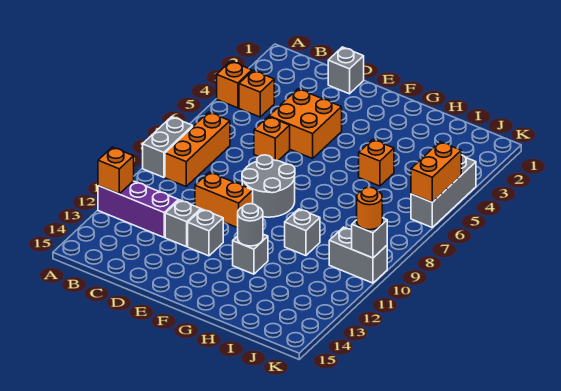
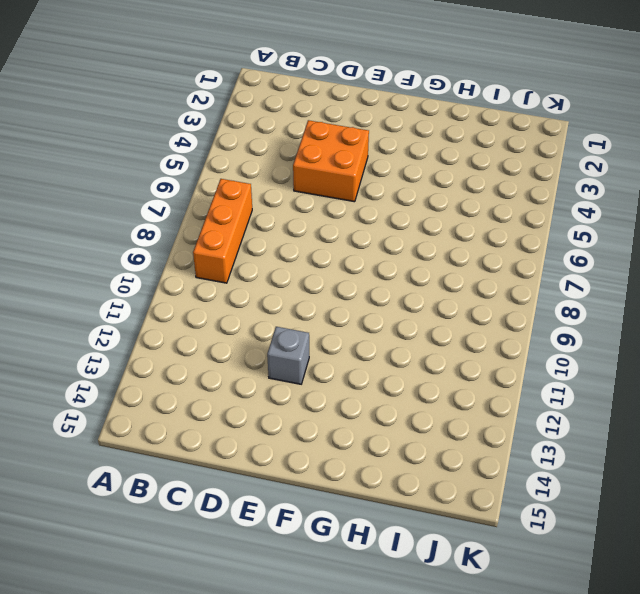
none -> orange brick A4 level 1
none -> grey brick A8:A9 level 1
none -> purple brick A12:C12 level 1

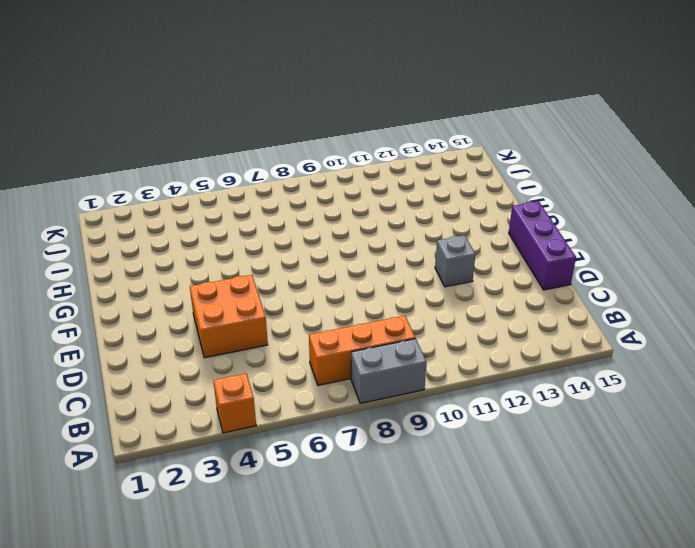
purple brick D15:F15 level 1 -> purple brick A12:C12 level 1
none -> orange brick B4 level 1
none -> grey brick D1 level 1
none -> orange brick D6 level 1

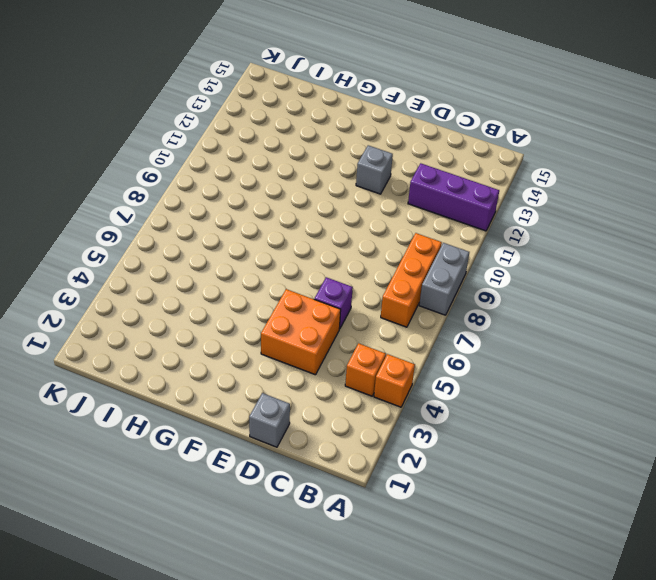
purple brick D6 level 1 -> orange brick D6 level 1
none -> orange brick D10:E10 level 1
none -> grey brick D12 level 1
none -> grey round brick E8:F9 level 1

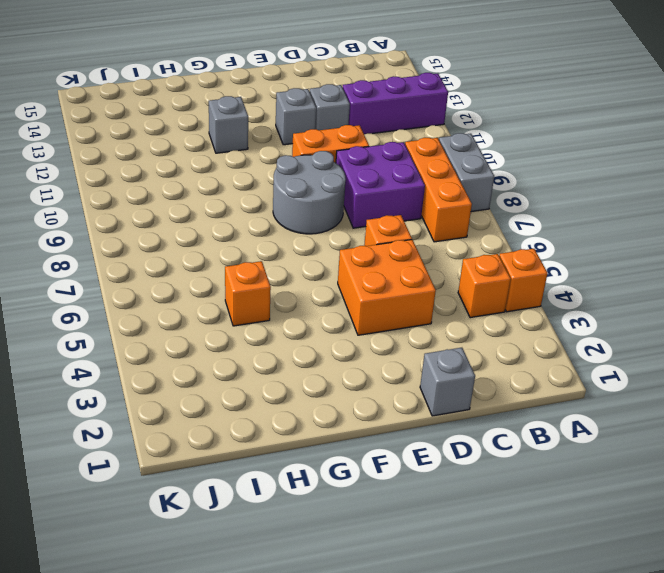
purple brick C8:D9 level 1 -> none
none -> grey brick H10 level 1
none -> grey brick J10:K10 level 1
none -> grey brick K4:K6 level 1

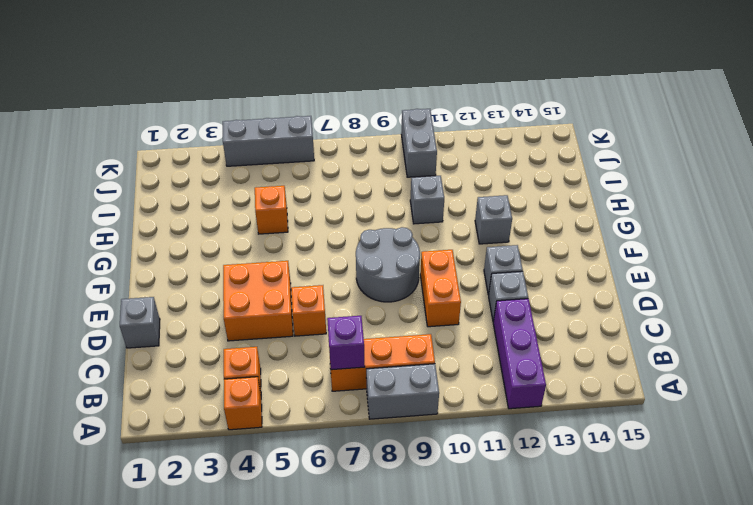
purple brick B7 level 2 -> none
none -> orange brick A12 level 2
none -> grey round brick G12 level 2
none -> orange brick K5:K6 level 2

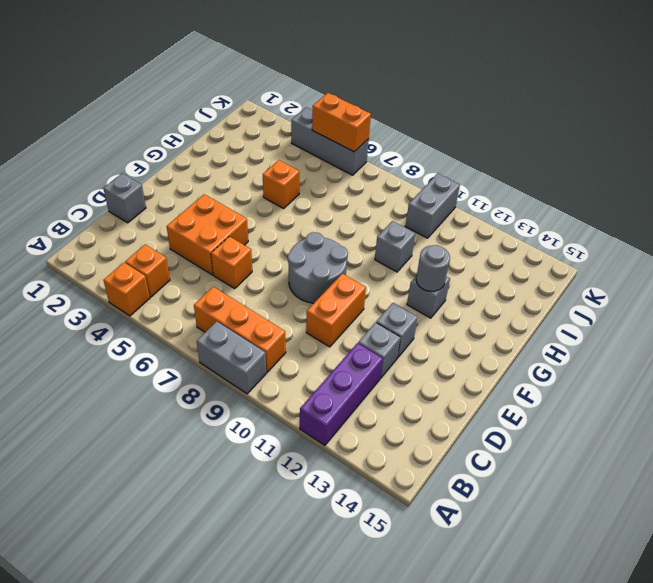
none -> orange brick A12 level 2
none -> grey brick K10 level 2
none -> orange round brick K10 level 3

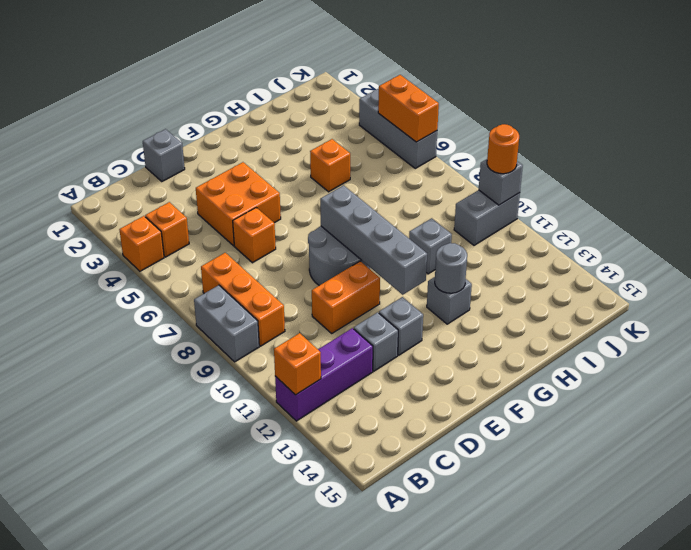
grey brick F8:F11 level 2 -> none

